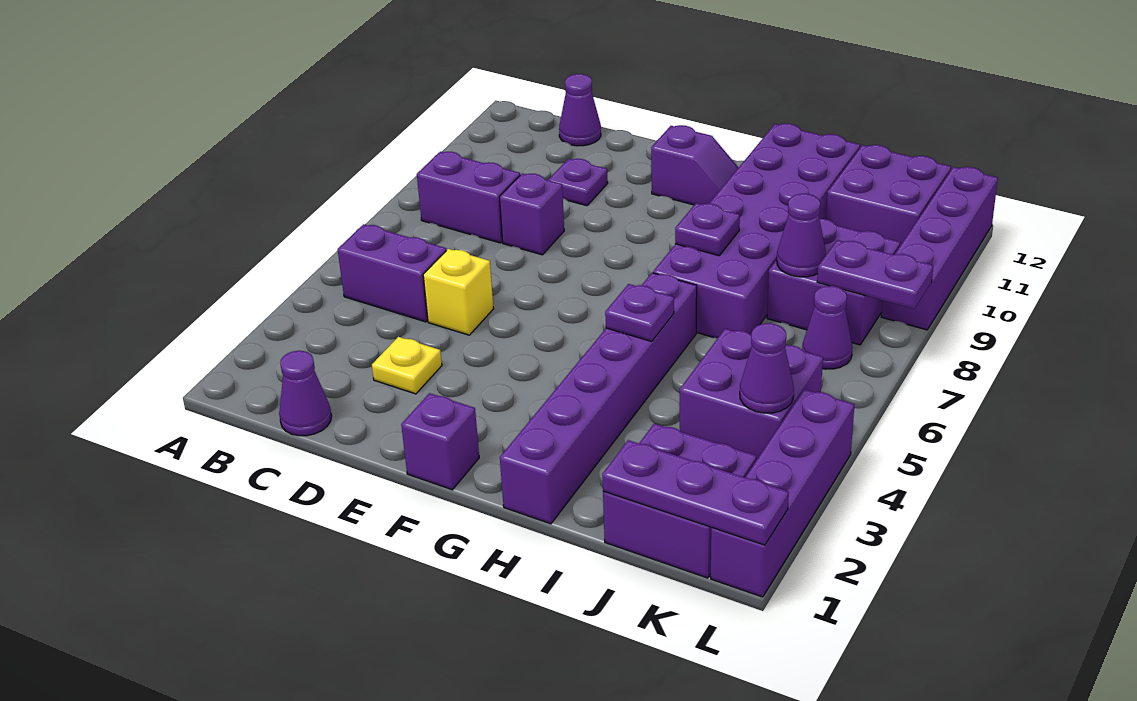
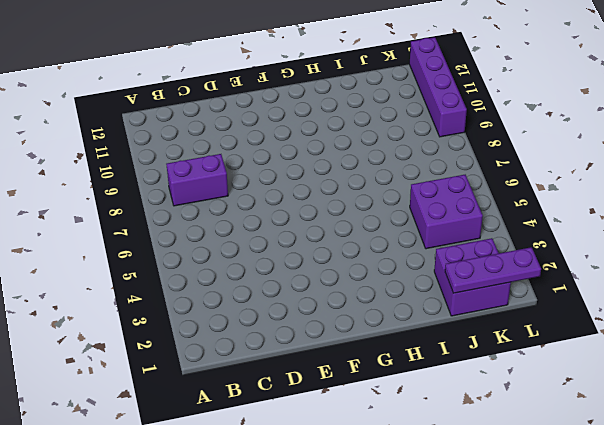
none -> purple brick B5:C5 level 1
none -> purple cone C1 level 1
none -> purple cone C12 level 1

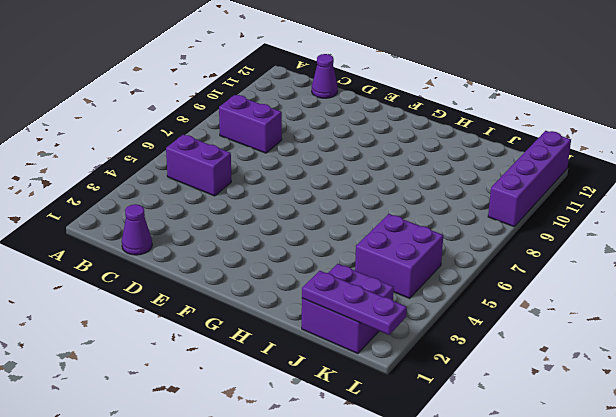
none -> yellow plate D3 level 1
none -> yellow brick D5 level 1
none -> purple brick D8 level 1

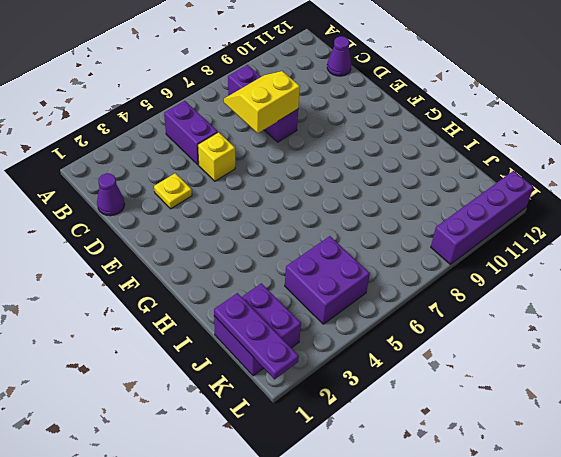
yellow slope C7:D8 level 2 top D -> none
none -> purple plate D10 level 1
none -> purple brick F1 level 1
none -> purple slope F11:G11 level 1 top F

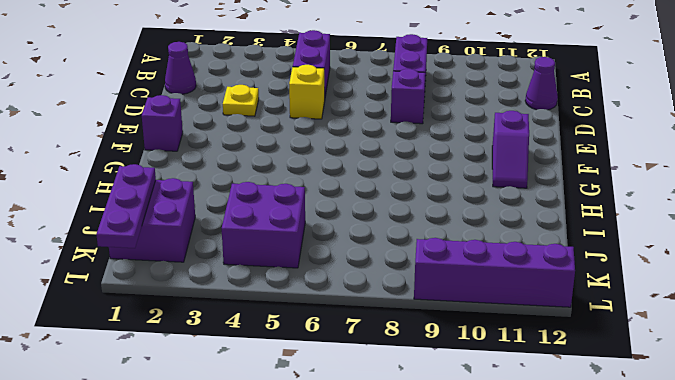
none -> purple plate D10 level 1
none -> purple brick H1:H6 level 1
none -> purple brick H7:I12 level 1

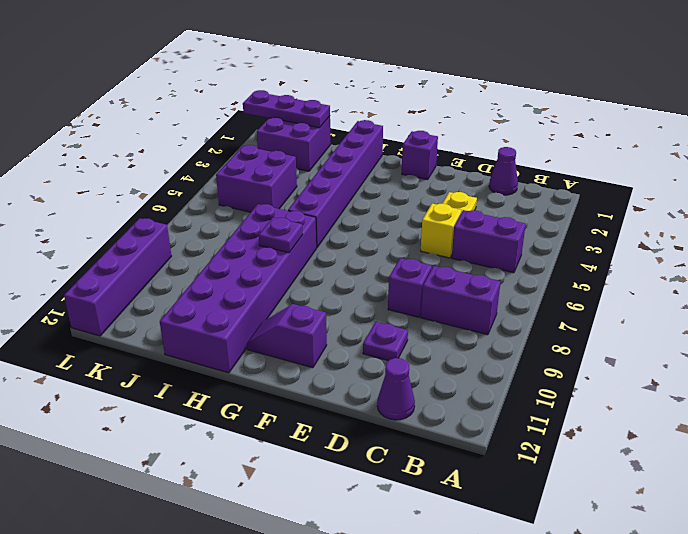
none -> purple brick J8:K9 level 1
none -> purple brick J11:K12 level 1
none -> purple cone K7 level 1

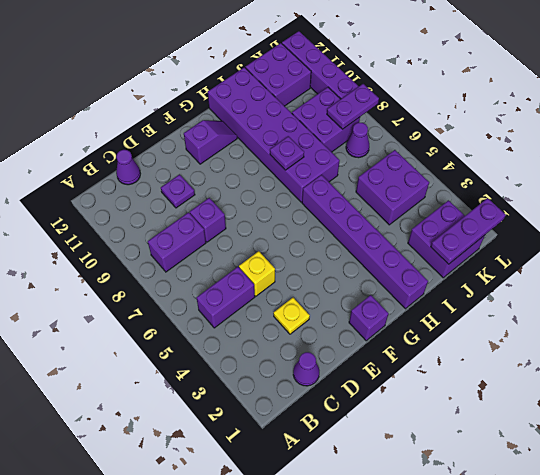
none -> purple brick L1:L4 level 1
none -> purple plate H5 level 2
none -> purple cone J8 level 2

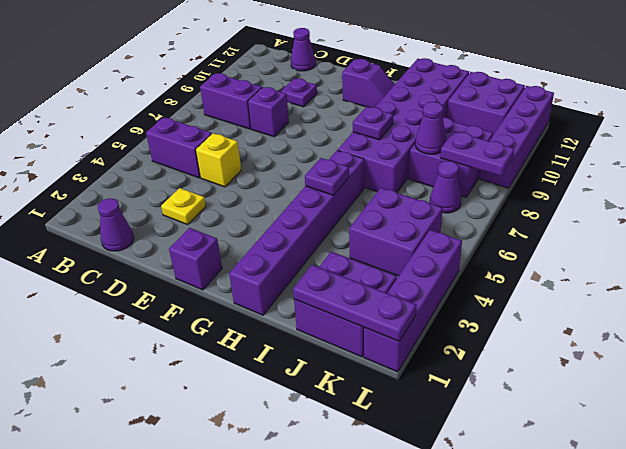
none -> purple cone K4 level 2

